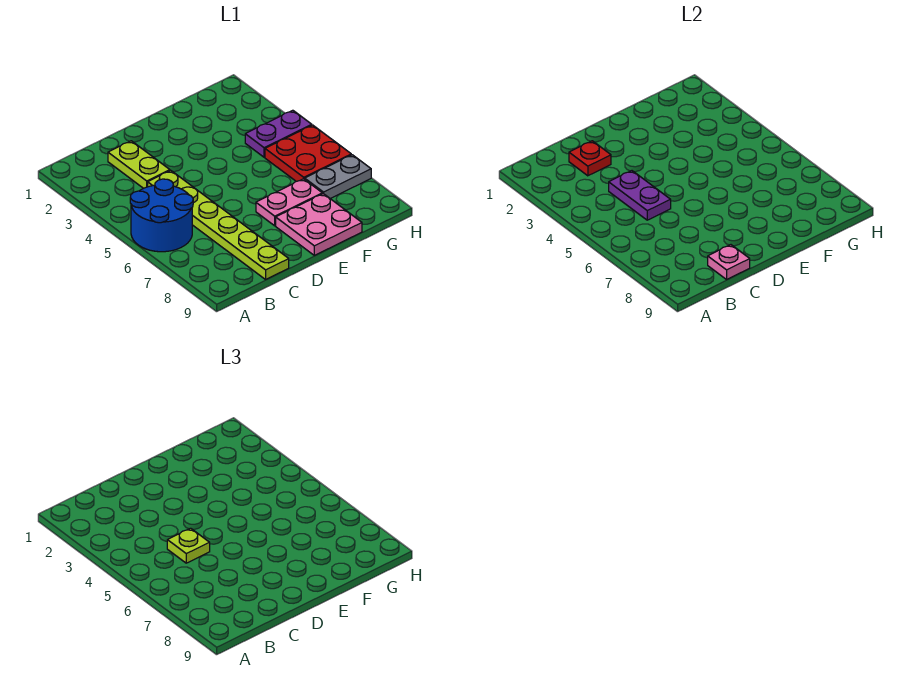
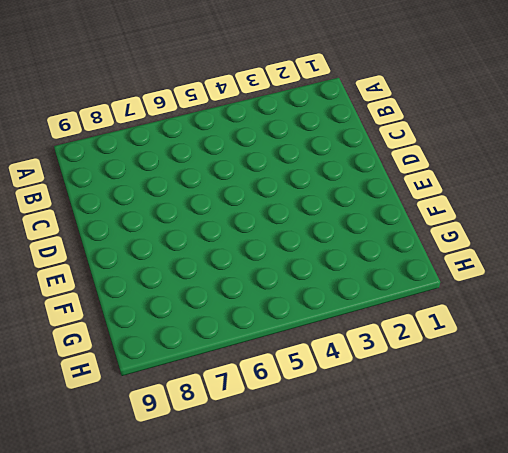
none -> blue round brick A5:B6 level 1
none -> lime plate C2:C3 level 1
none -> lime plate C4:C9 level 1

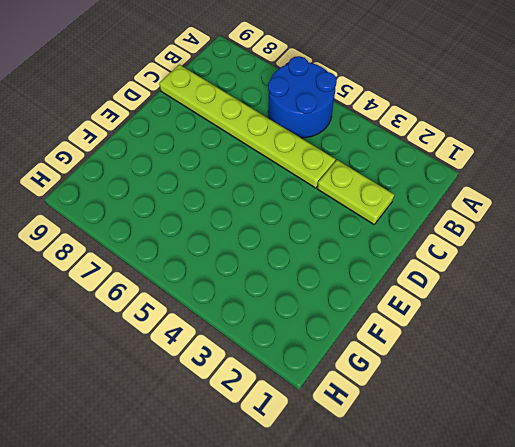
none -> pink plate E7:F7 level 1
none -> pink plate E8:F9 level 1
none -> purple plate G4:H4 level 1

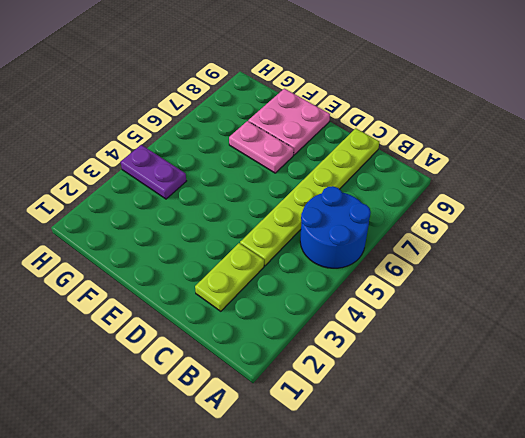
none -> red plate G5:H6 level 1
none -> grey plate G7:H7 level 1
none -> red plate C2 level 2

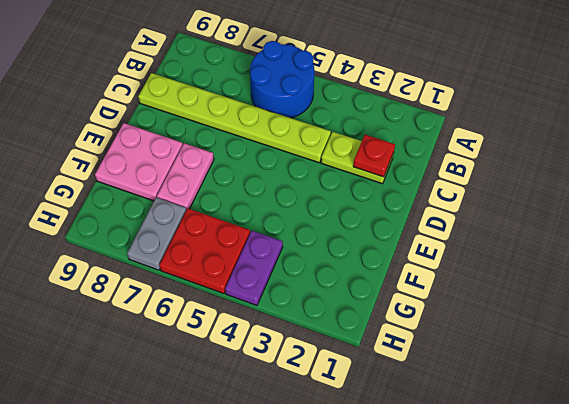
none -> purple plate C4:C5 level 2
none -> pink plate C9 level 2
none -> lime plate C5 level 3

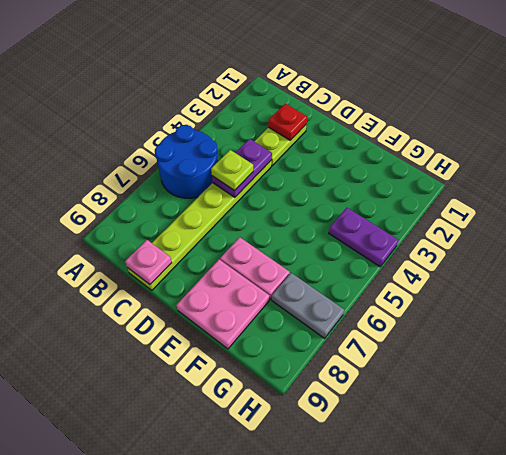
none -> red plate G5:H6 level 1

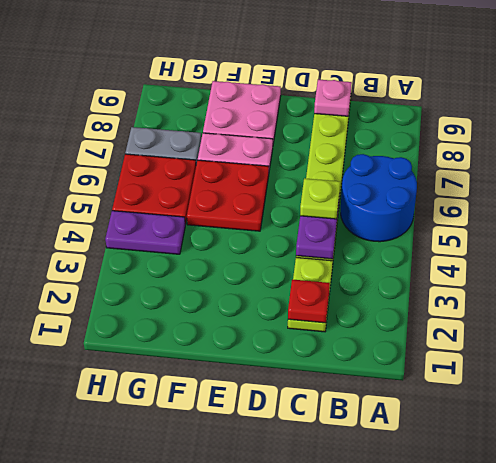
red plate E5:F6 level 1 -> none

